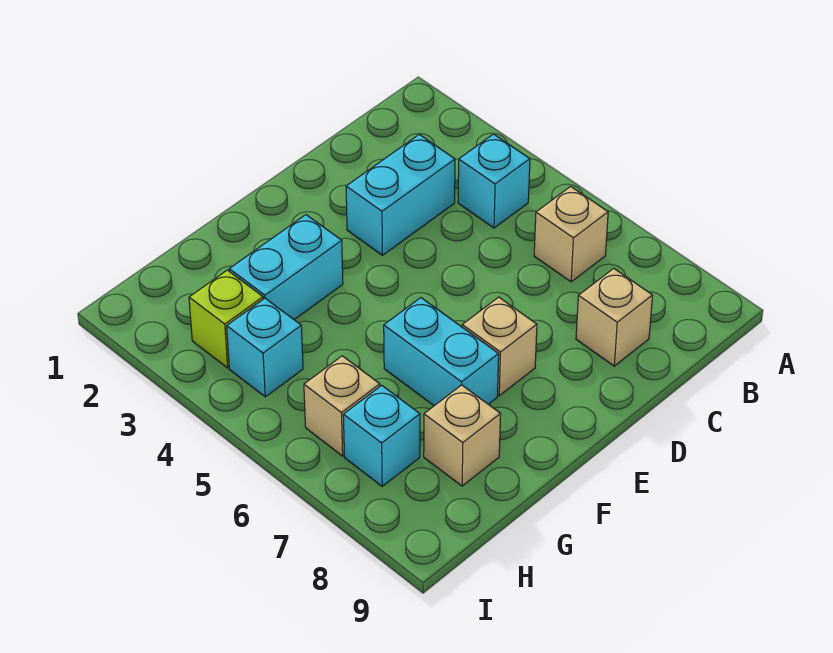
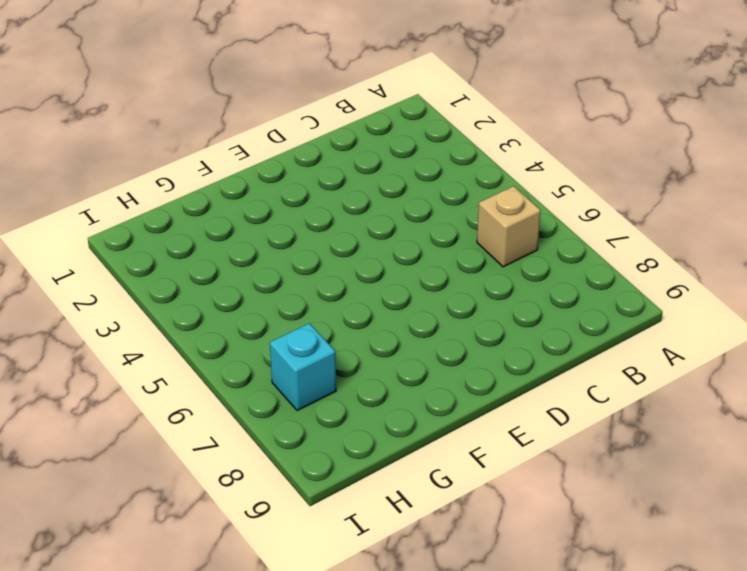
none -> cyan brick B4 level 1
none -> cyan brick C3:D3 level 1
none -> tan brick C8 level 1

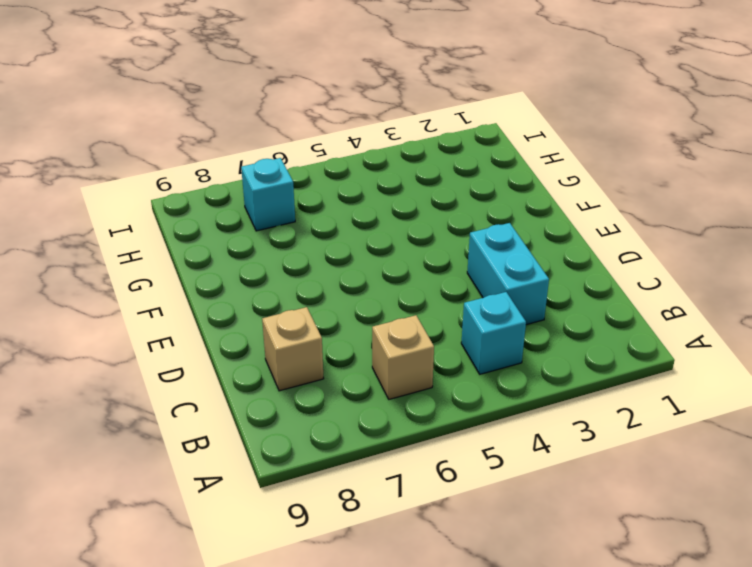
none -> tan brick E7 level 1
none -> cyan brick F3:G3 level 1
none -> cyan brick F6:F7 level 1

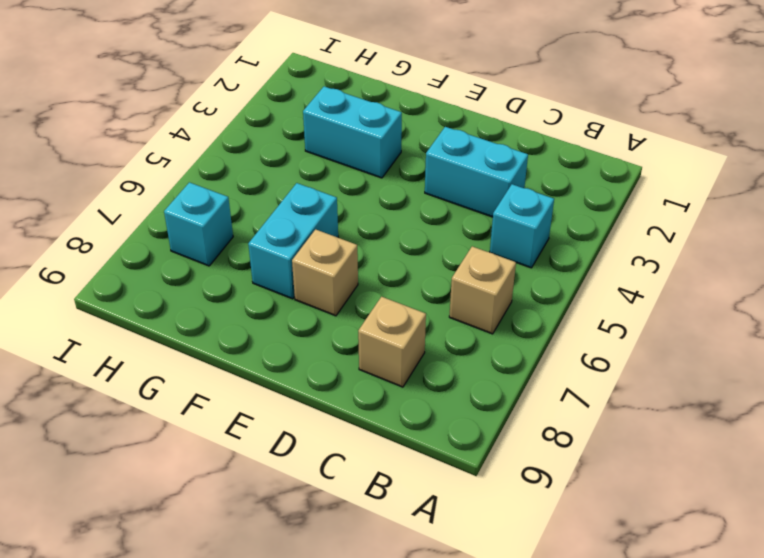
none -> tan brick G8 level 1
none -> lime brick H3 level 1
none -> cyan brick H4 level 1

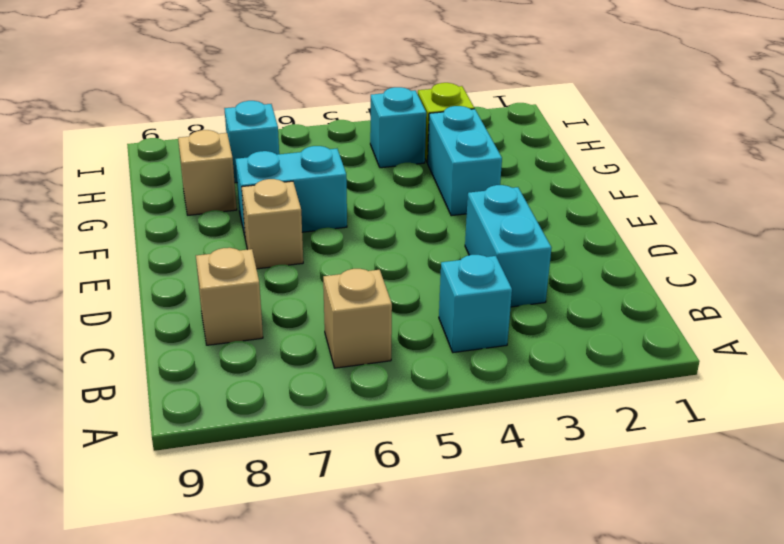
none -> tan brick H6 level 1

